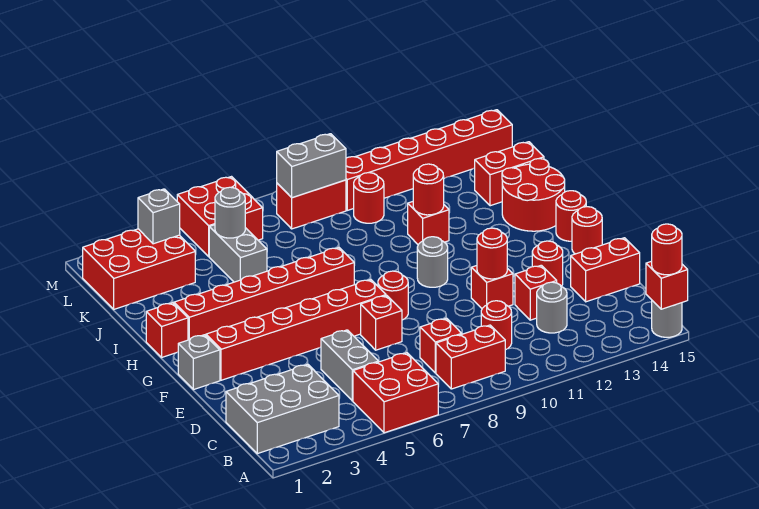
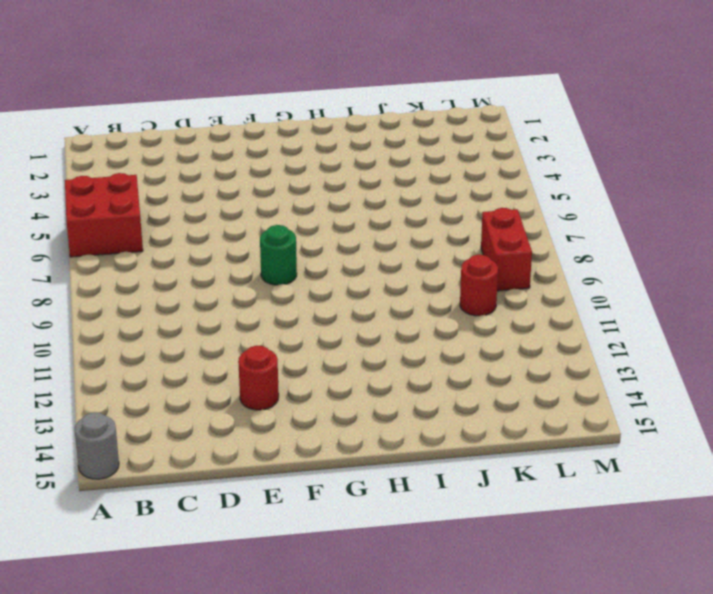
green round brick F8 level 1 -> red round brick F8 level 1
none -> grey brick B1:C3 level 1
none -> red brick B8:B9 level 1
none -> grey brick C5:D5 level 1
none -> red brick C8 level 1

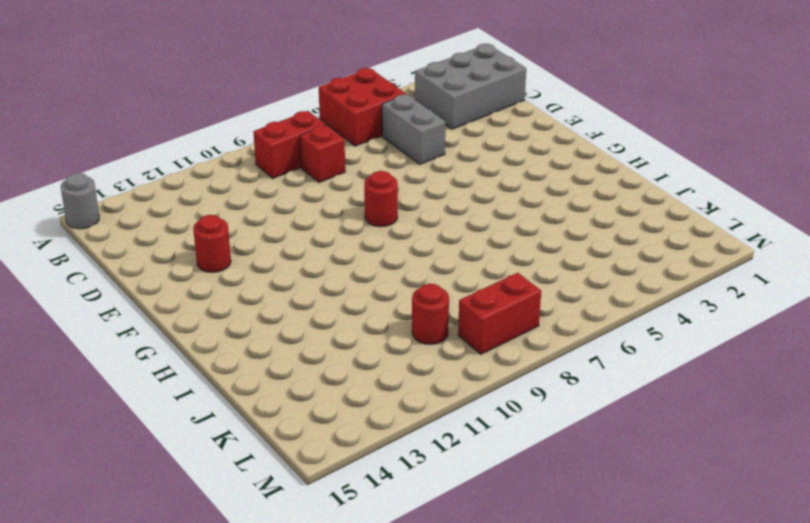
none -> red round brick C10 level 1
none -> grey round brick C12 level 1
none -> red brick D12 level 1
none -> red brick D14:D15 level 1

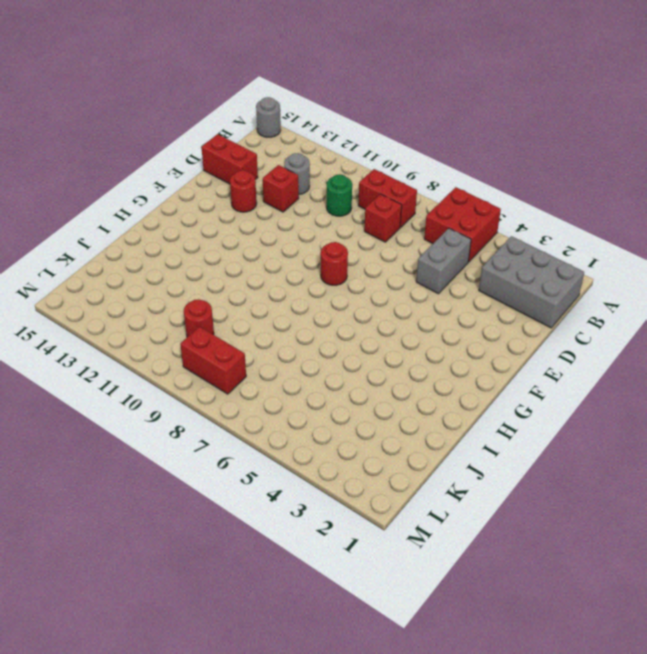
green round brick C10 level 1 -> red round brick C10 level 1
none -> red brick E7 level 1
none -> red brick E11 level 1
none -> grey brick F1 level 1
none -> red brick F2:F7 level 1

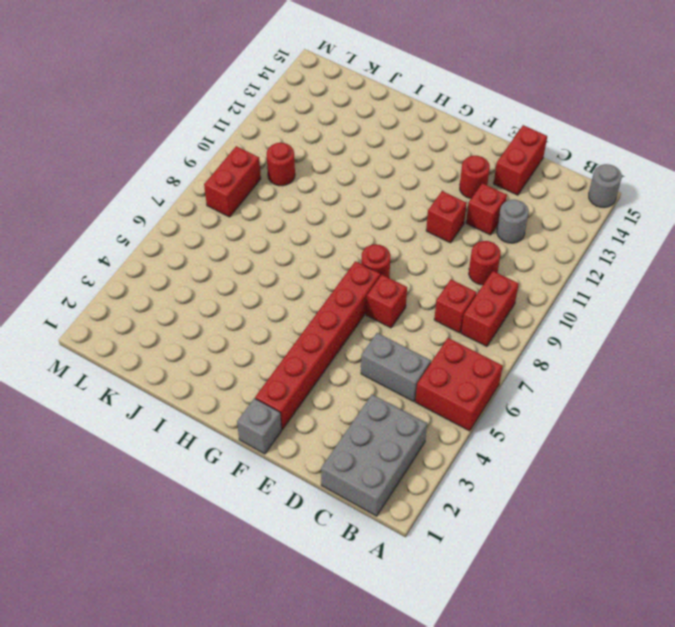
none -> red round brick F15 level 1
none -> grey round brick G10 level 1
none -> red round brick G15 level 1
none -> red brick H1 level 1

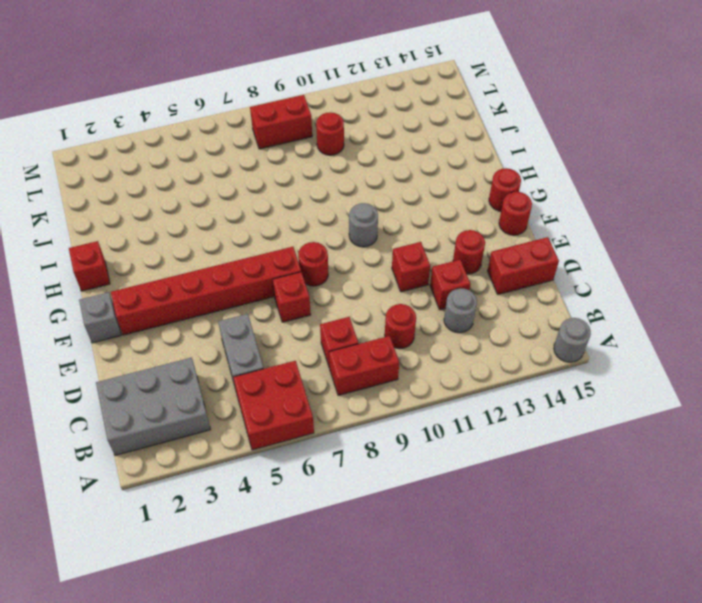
none -> red brick H2:H7 level 1
none -> red round brick H14:I15 level 1
none -> red brick I11 level 1
none -> grey brick J5:K5 level 1

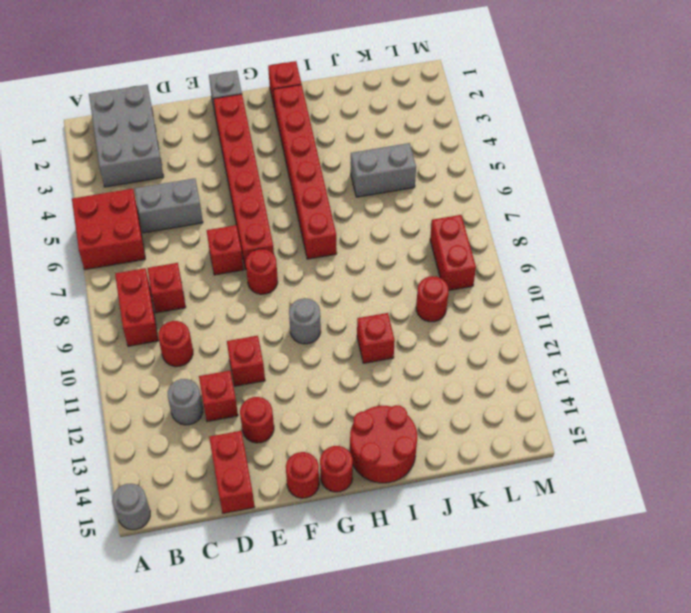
none -> red brick J14:J15 level 1
none -> red brick K1:L3 level 1
none -> red brick L5:M6 level 1
none -> red brick L10:L15 level 1

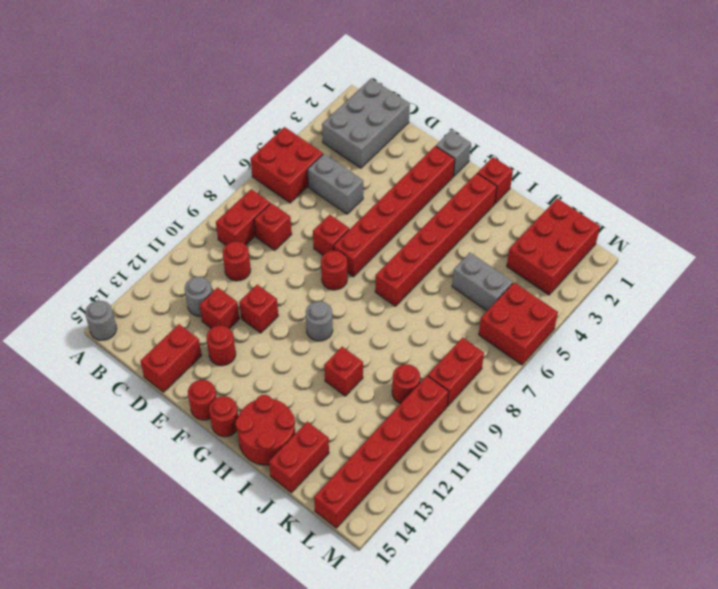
none -> red brick A15 level 2
none -> red round brick E11 level 2
none -> red round brick I11 level 2
none -> grey round brick K5 level 2

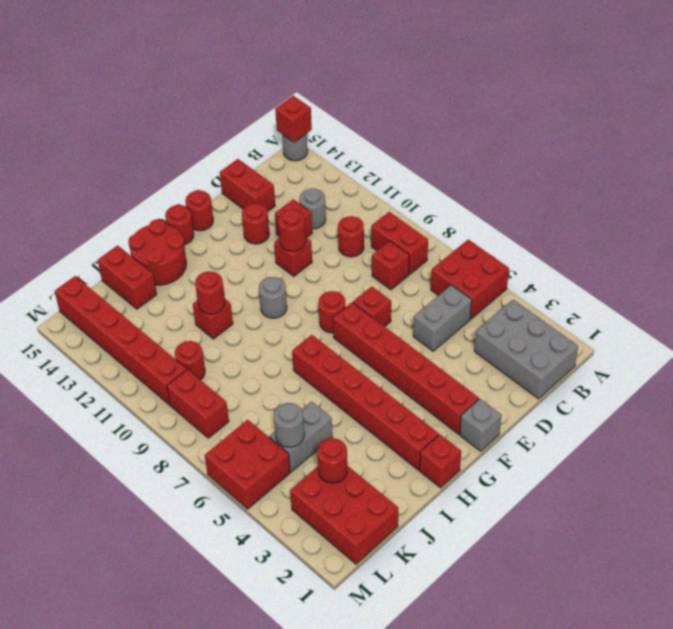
red round brick K3 level 2 -> red round brick A15 level 3
none -> grey brick L3 level 2
none -> grey brick L8:L9 level 2

